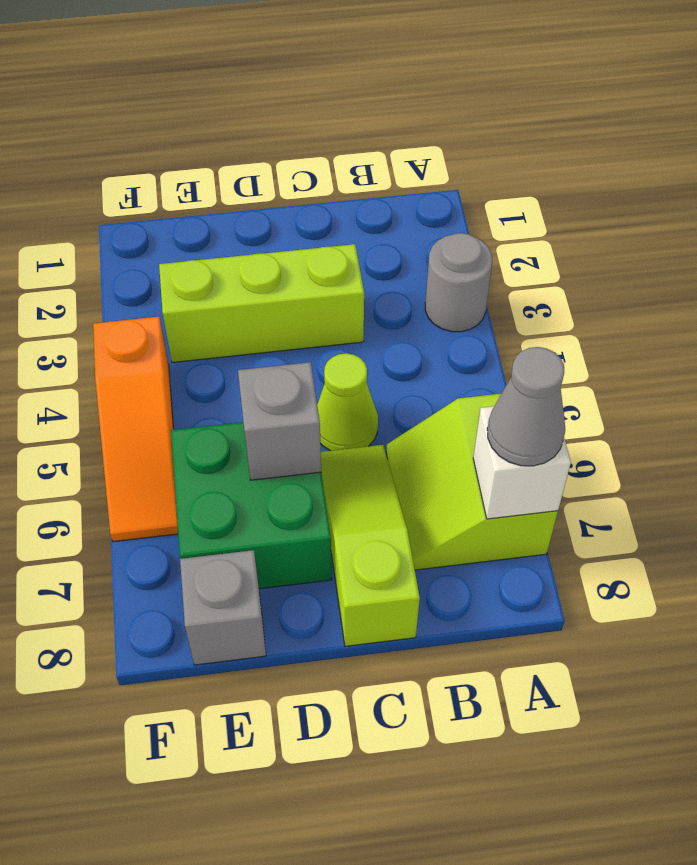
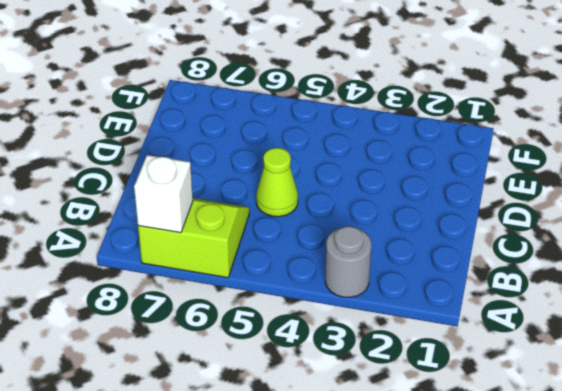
none -> lime brick C3:E3 level 1
none -> lime slope C6:C8 level 1 top 8

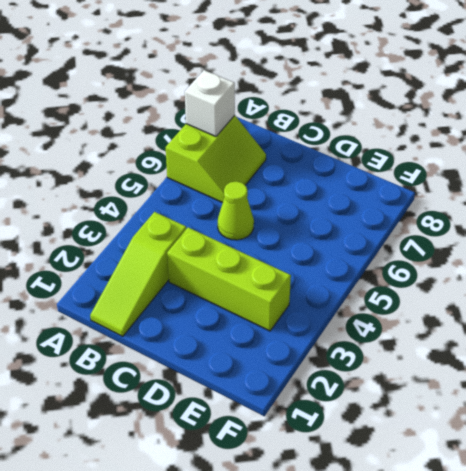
lime slope B1:B3 level 1 top 3 -> lime slope C6:C8 level 1 top 8
none -> grey round brick A3 level 1
none -> green brick D6:E7 level 1

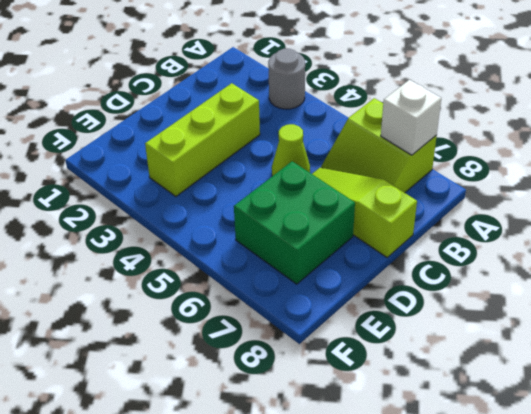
none -> grey brick E8 level 1
none -> orange slope F4:F6 level 1 top 4

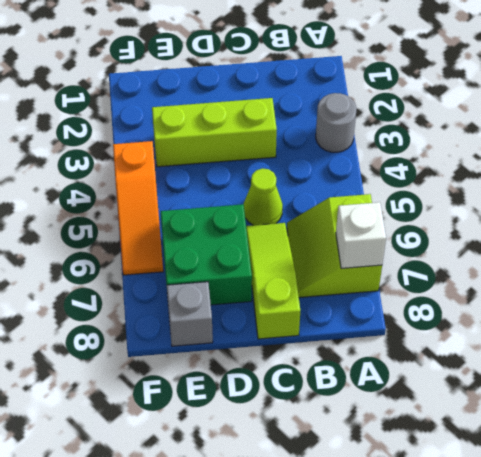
none -> grey brick D6 level 2
none -> grey cone A7 level 3

